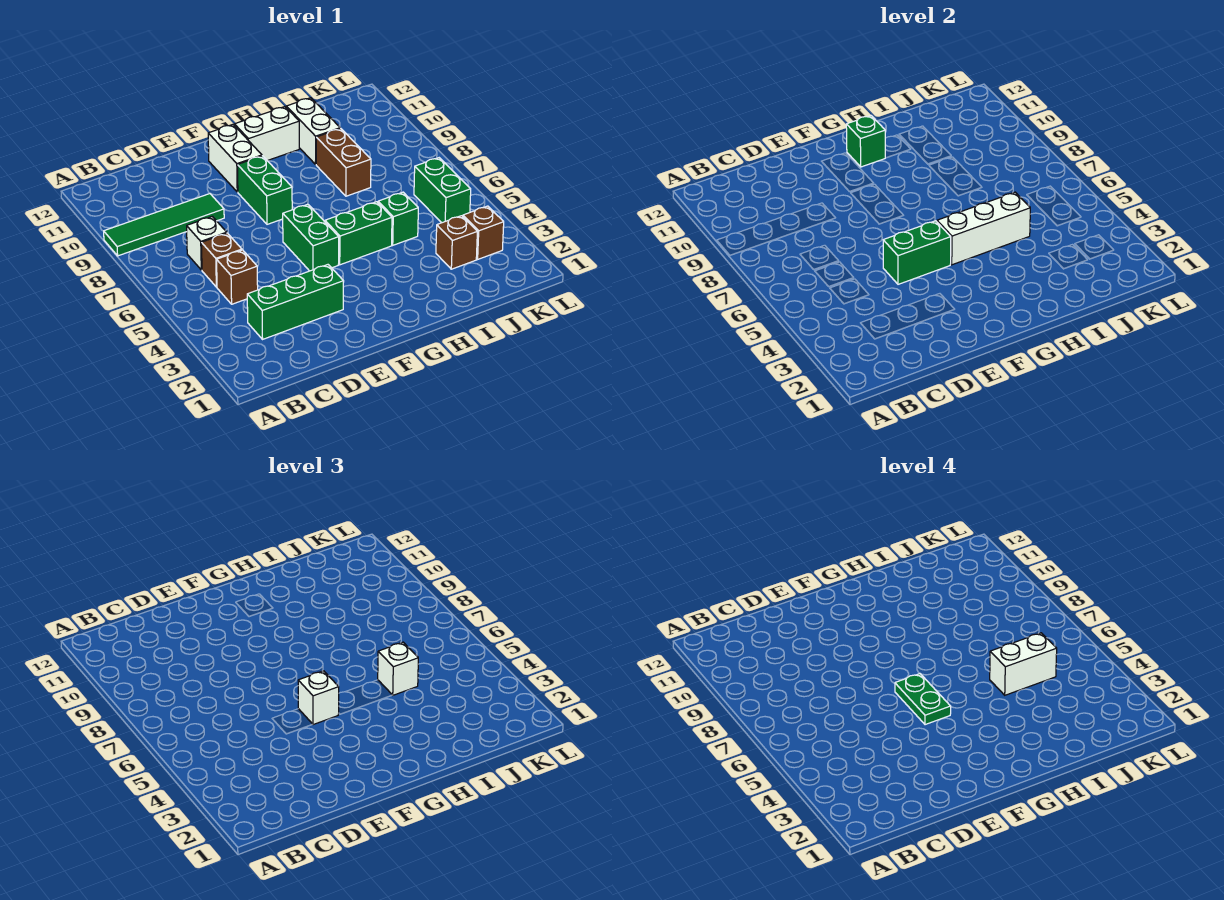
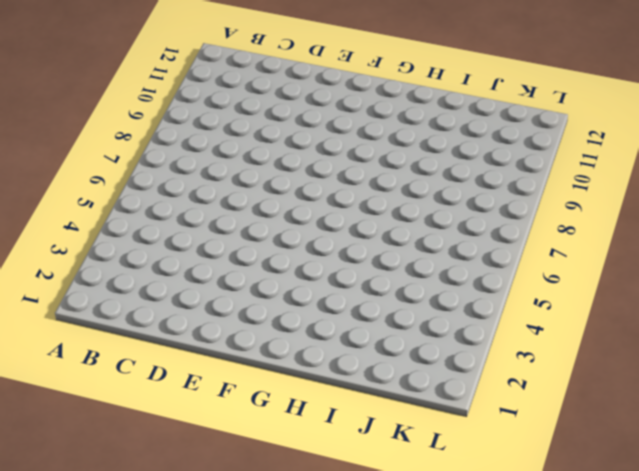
none -> green tile A9:D9 level 1
none -> green brick C3:E3 level 1
none -> brown brick C5 level 1

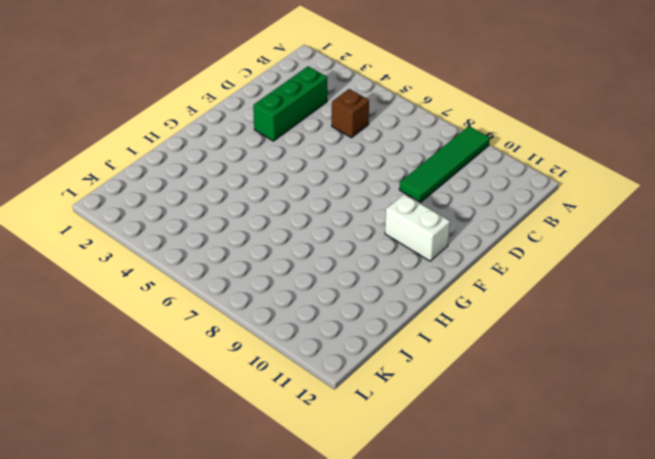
none -> brown brick C6 level 1
none -> white brick C7 level 1
none -> green brick F5:F6 level 1

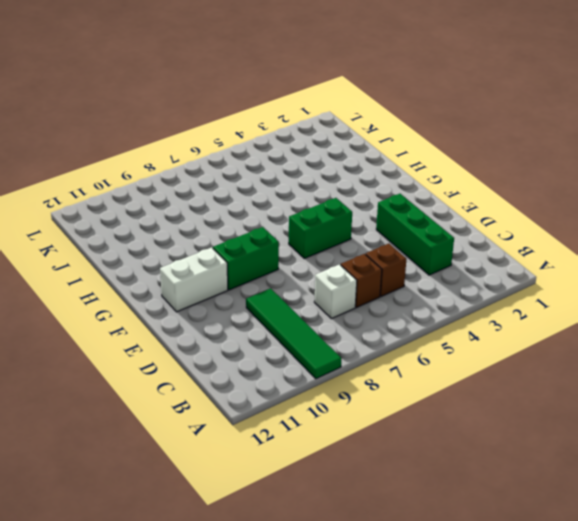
none -> green brick G5:H5 level 1
none -> white brick G11:H11 level 1
none -> green brick I5 level 1

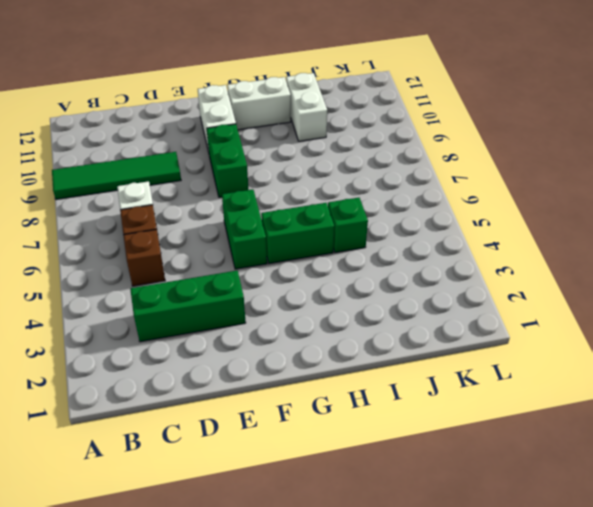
none -> brown brick I8:I9 level 1
none -> brown brick J3 level 1
none -> brown brick K3 level 1

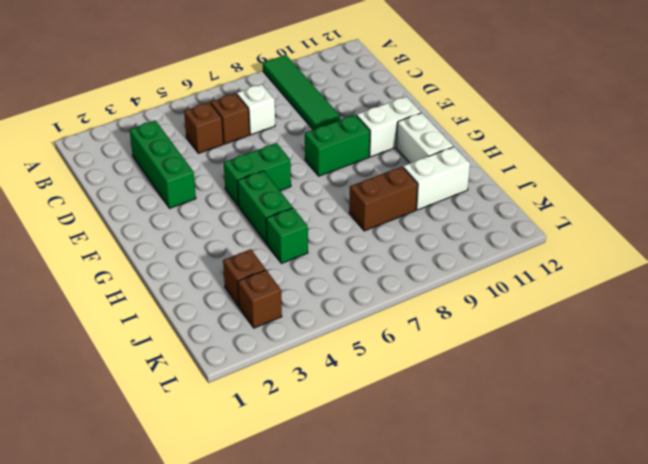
none -> green brick K5:K6 level 1
none -> green brick E5:F5 level 2
none -> white brick G5:I5 level 2

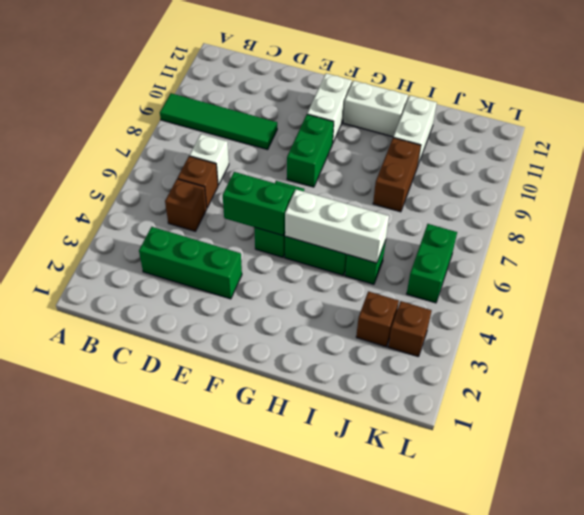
none -> green brick G11 level 2
none -> white brick F5 level 3
none -> white brick I5 level 3

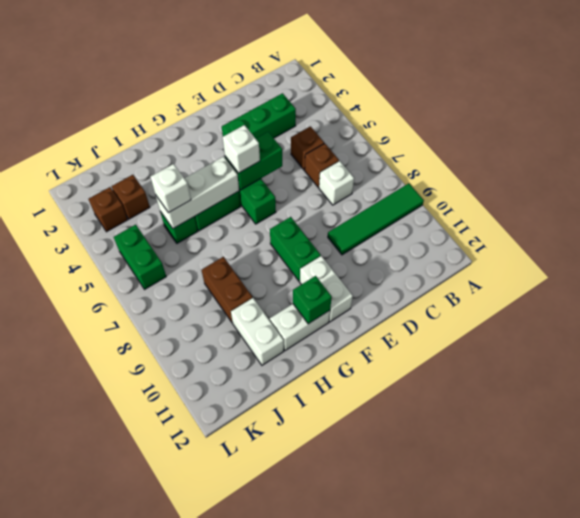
none -> green plate F5:F6 level 4
none -> white brick I5:J5 level 4

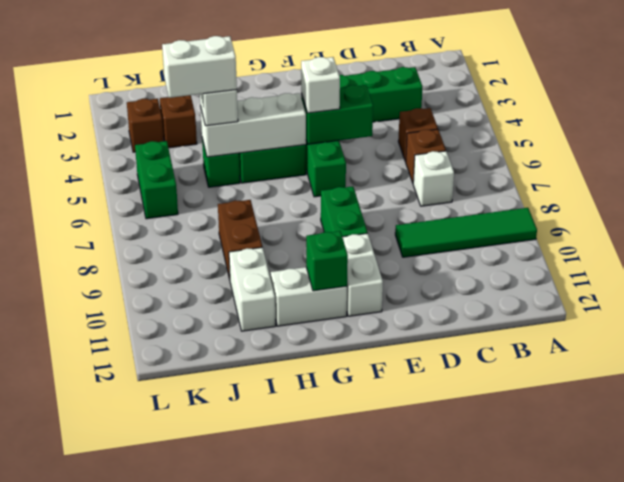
none -> green plate F5:F6 level 4

